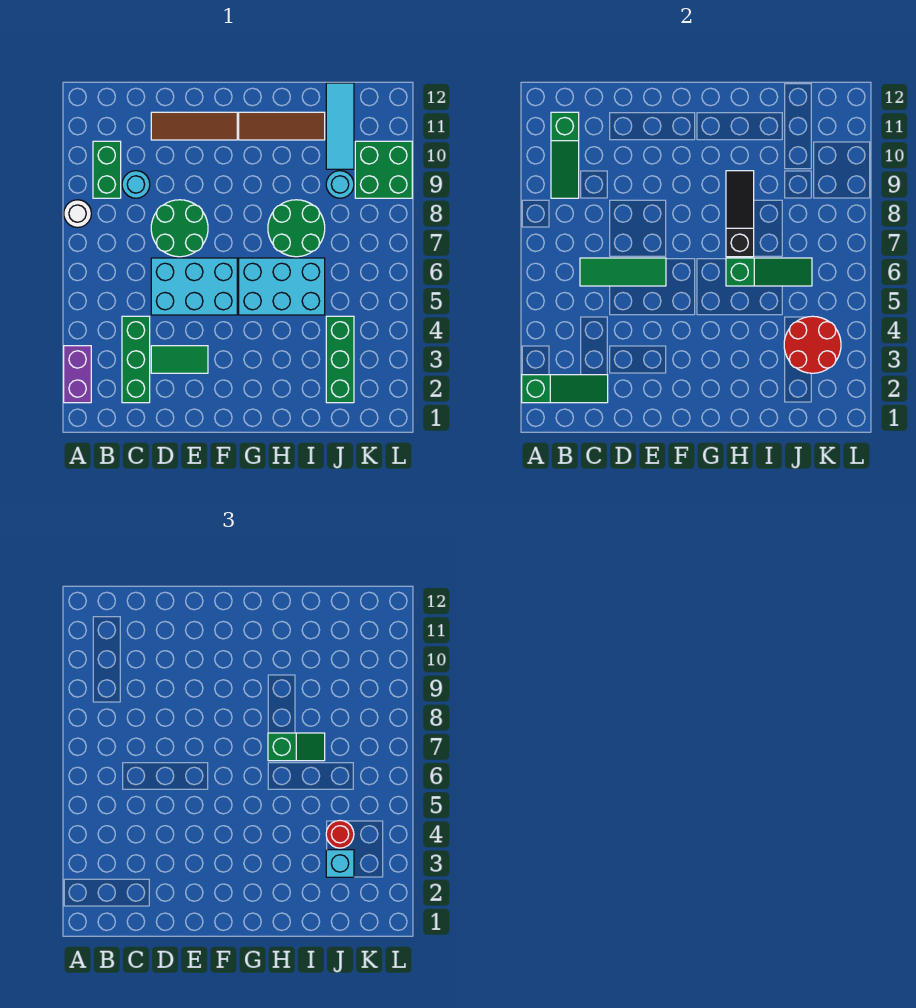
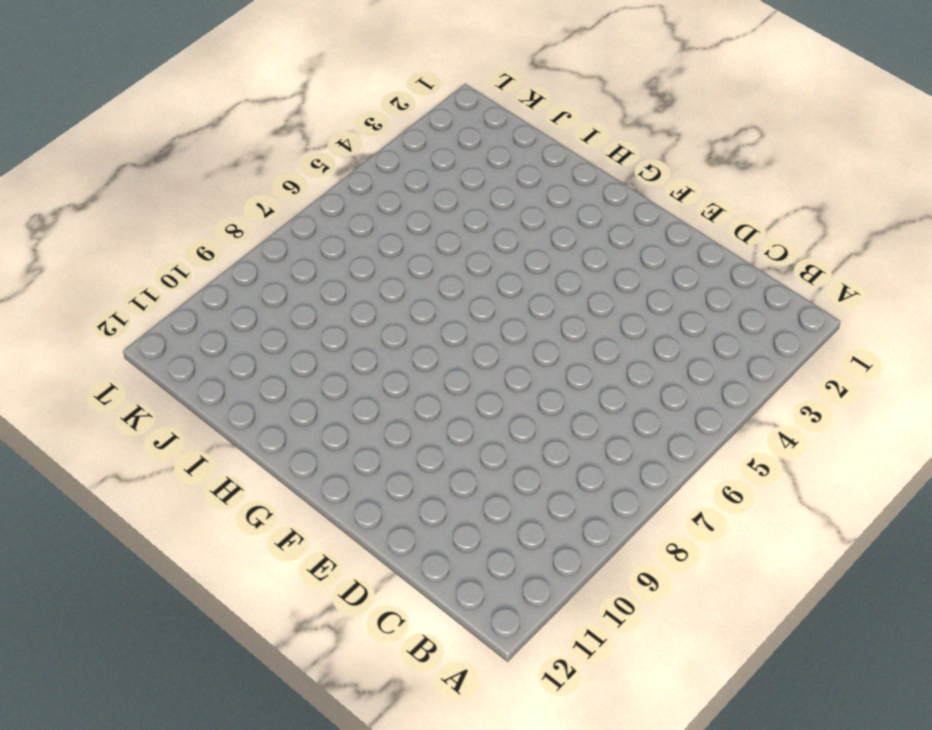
none -> purple brick A2:A3 level 1
none -> white round brick A8 level 1
none -> green brick B9:B10 level 1

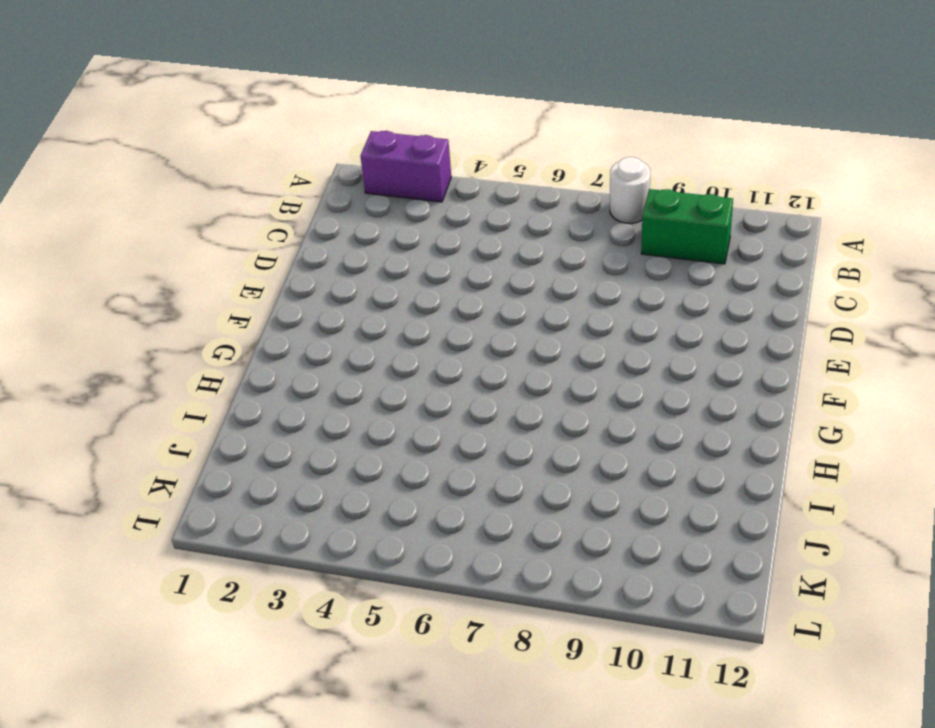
none -> green brick C2:C4 level 1
none -> cyan round brick C9 level 1
none -> green tile D3:E3 level 1

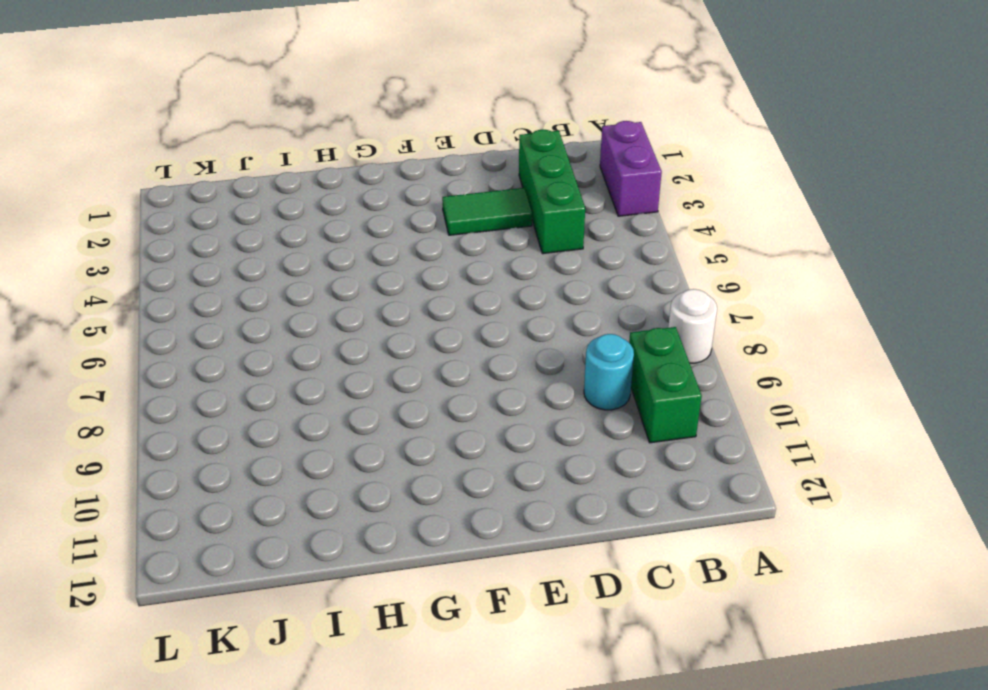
none -> cyan brick D5:F6 level 1
none -> green round brick D7:E8 level 1
none -> brown tile D11:F11 level 1

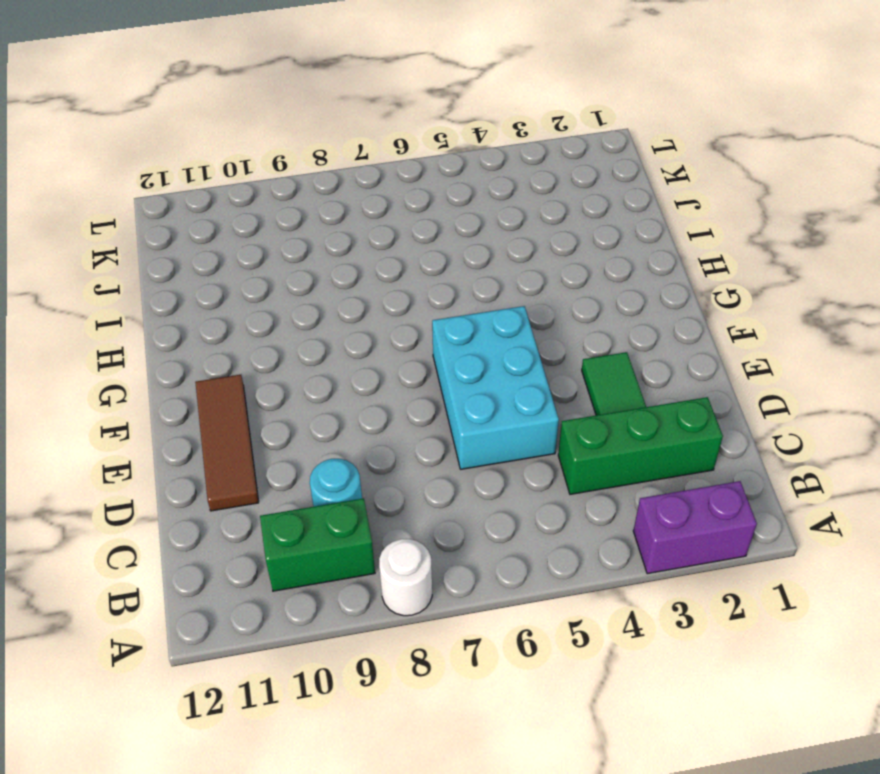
none -> green round brick D7:E8 level 1
none -> cyan brick G5:I6 level 1
none -> brown tile G11:I11 level 1

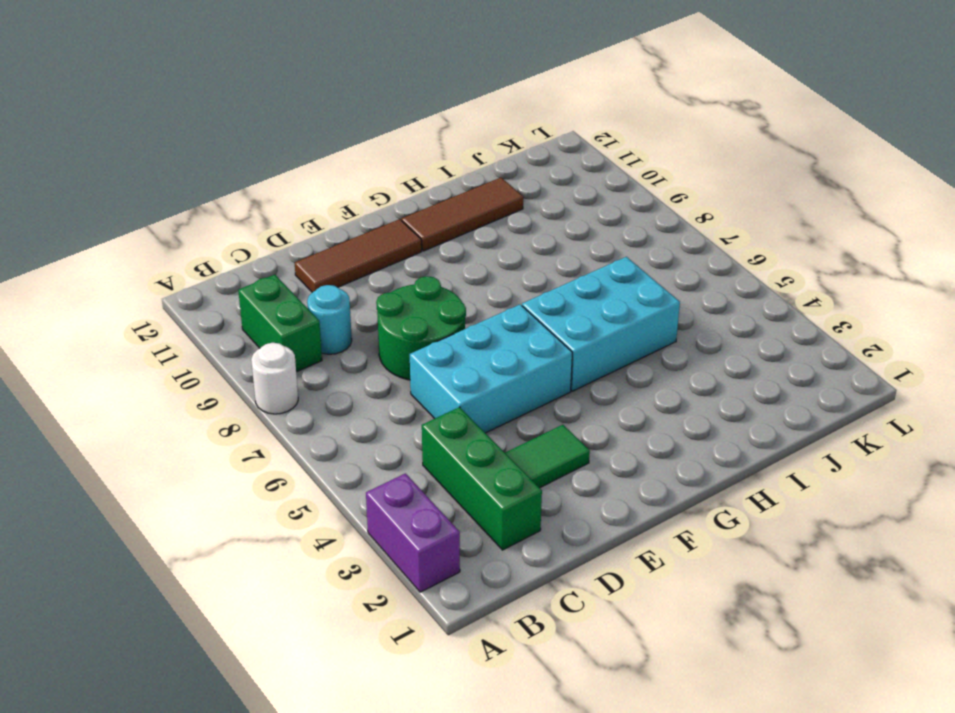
none -> green round brick H7:I8 level 1
none -> green brick J2:J4 level 1
none -> cyan round brick J9 level 1

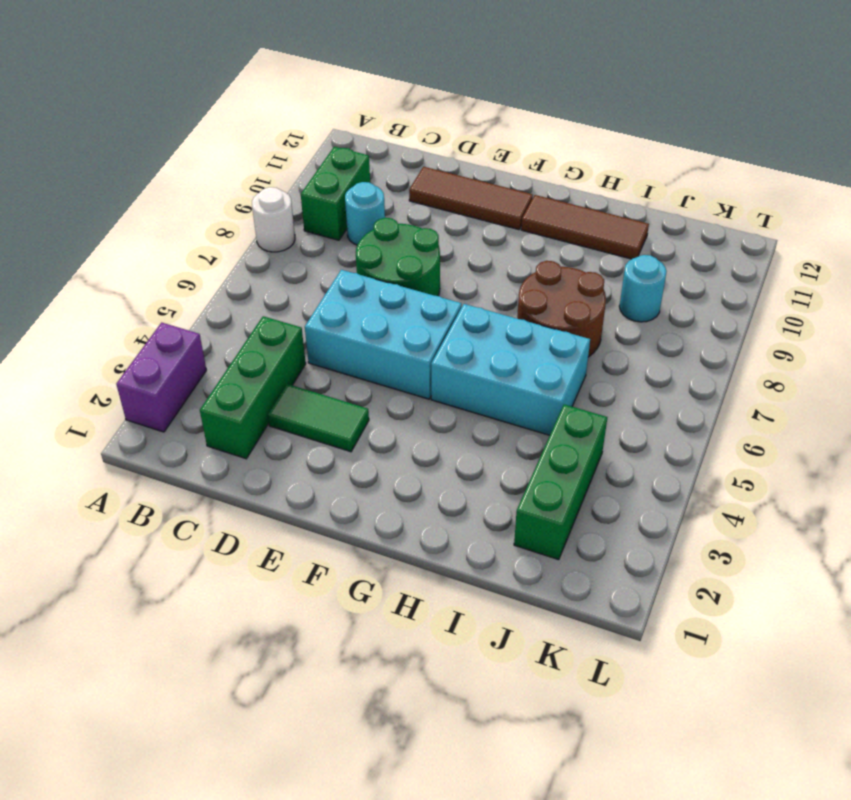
brown round brick H7:I8 level 1 -> green round brick H7:I8 level 1
none -> cyan tile J10:J12 level 1
none -> green brick K9:L10 level 1
none -> green slope A2:C2 level 2 top A

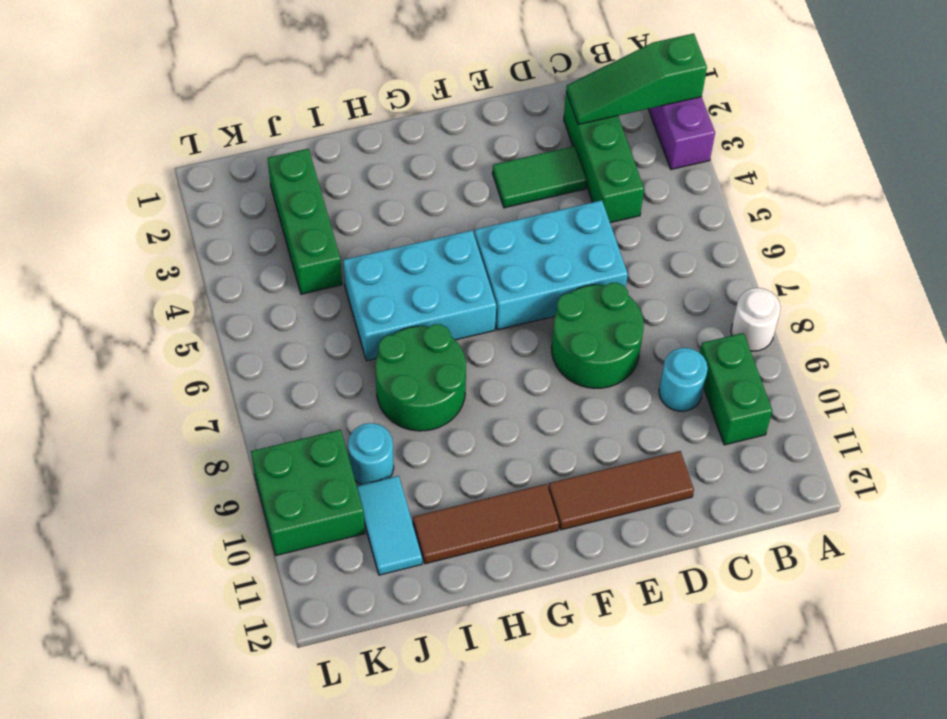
cyan tile J10:J11 level 1 -> cyan tile J10:J12 level 1
none -> green slope B9:B11 level 2 top 11
none -> green tile C6:E6 level 2
none -> green slope H6:J6 level 2 top H

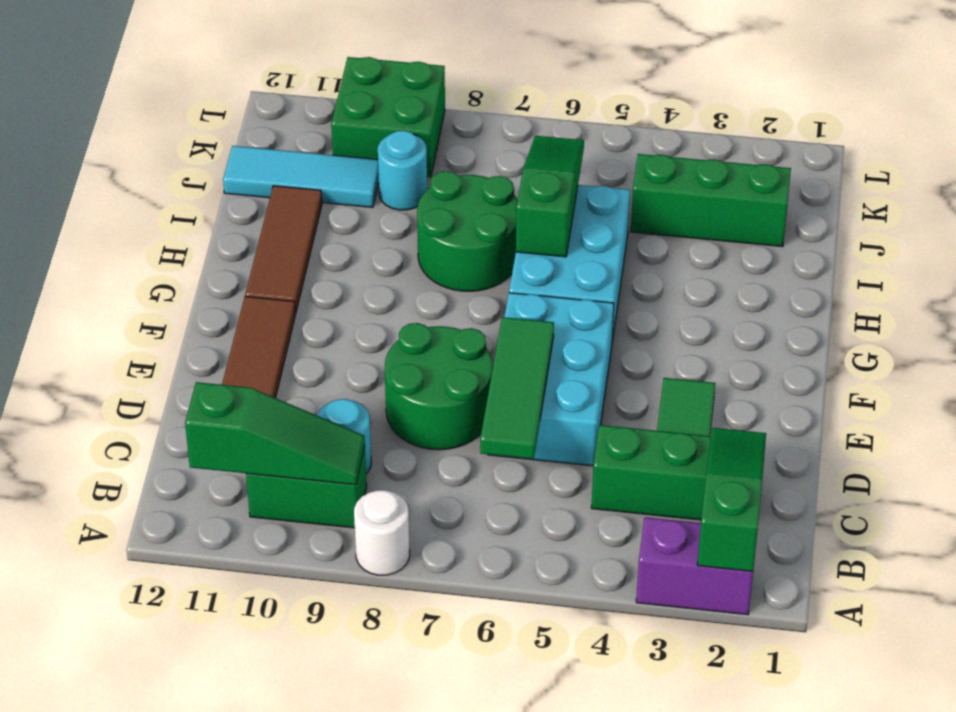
none -> black slope H7:H9 level 2 top 7
none -> red round brick J3:K4 level 2
none -> green slope H7:I7 level 3 top H

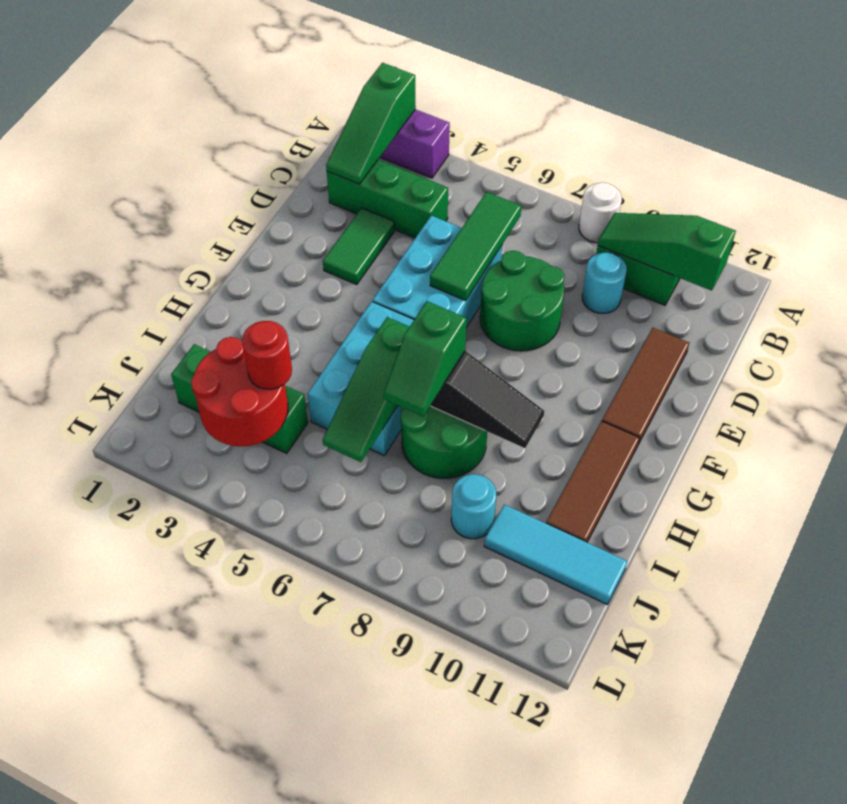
none -> green brick K9:L10 level 1
none -> cyan brick J3 level 3

